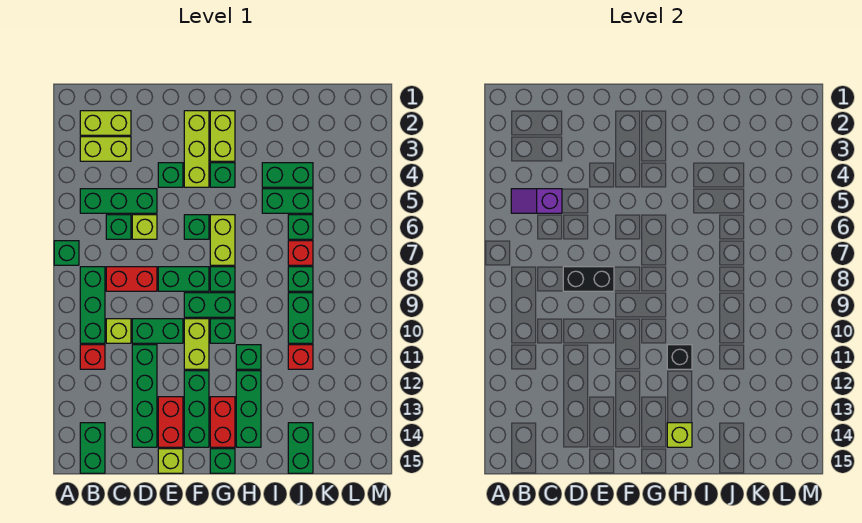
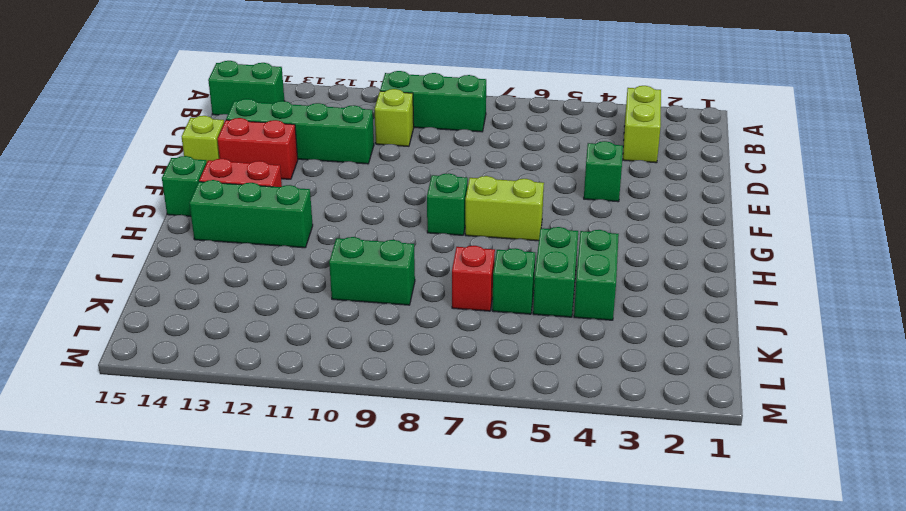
none -> green brick A7 level 1
none -> lime brick B2:C2 level 1
none -> green brick B5:D5 level 1
none -> red brick B11 level 1

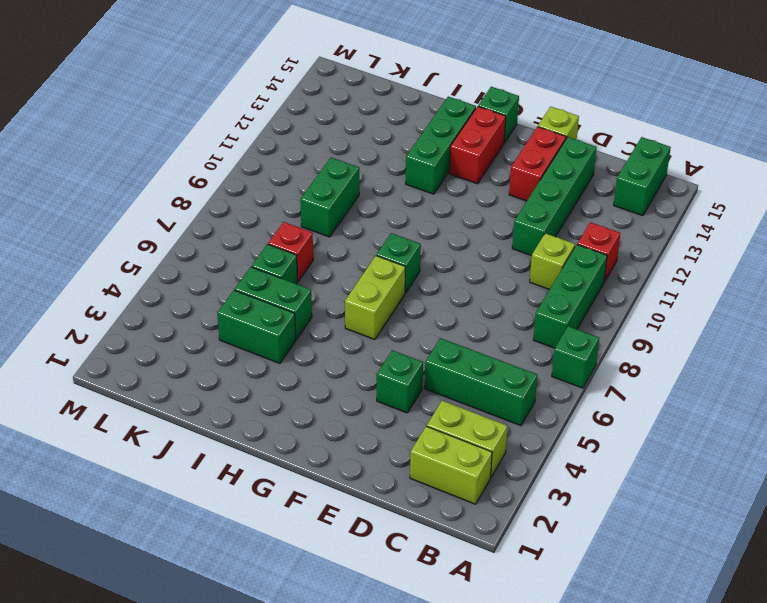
none -> green brick C6 level 1
none -> red brick C8:D8 level 1
none -> lime brick D6 level 1
none -> green brick D10:E10 level 1

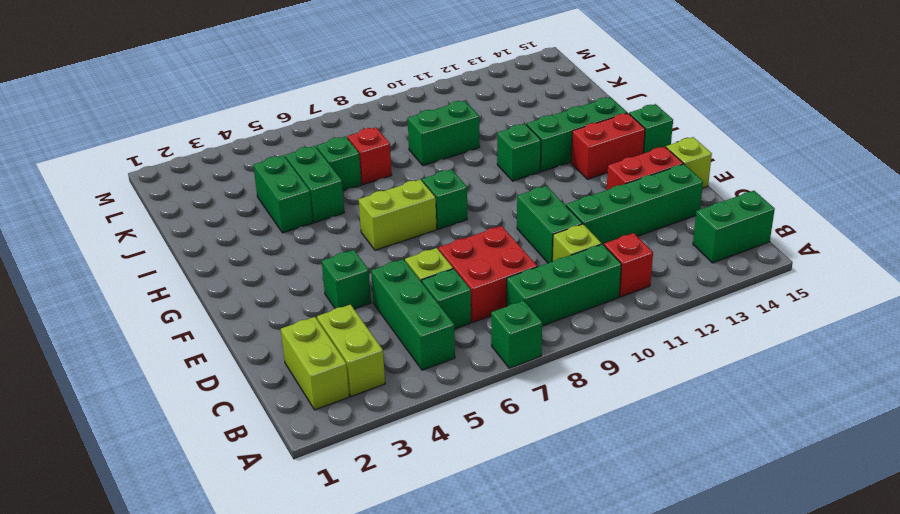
red brick C7:D8 level 1 -> red brick C8:D8 level 1
none -> green brick E8:F8 level 1
none -> lime brick F2:F4 level 1
none -> green brick F6 level 1
none -> green brick F9:G9 level 1

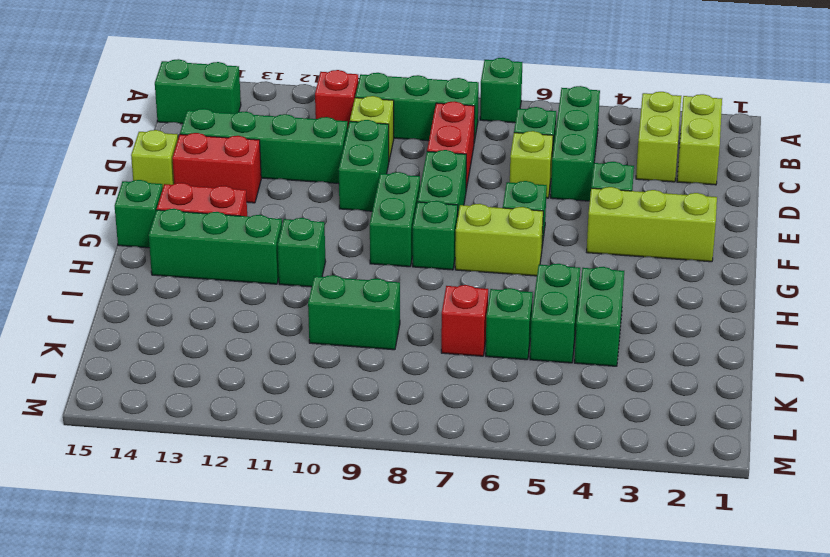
none -> lime brick F10:F11 level 1
none -> green brick F12:F14 level 1
none -> lime brick G2:G3 level 1
none -> green brick G4 level 1

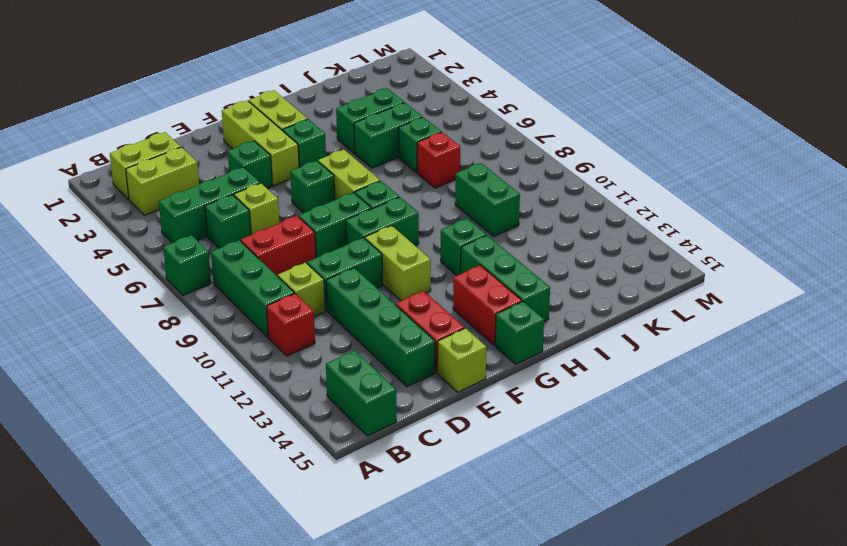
none -> green brick F12:F14 level 1
none -> green brick G10 level 1
none -> green brick J8 level 1
none -> red brick J11 level 1

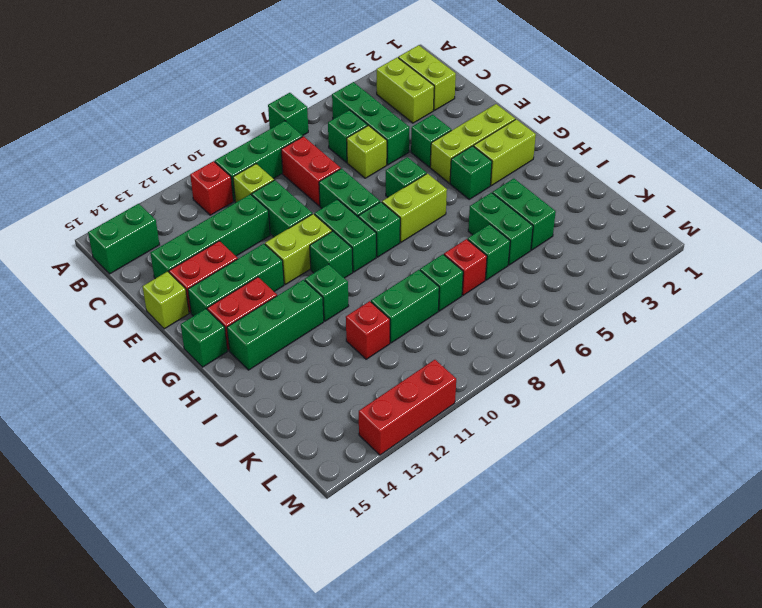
red brick M11:M13 level 1 -> none
none -> green brick J14:J15 level 1
none -> purple slope B5:C5 level 2 top C
none -> black brick D8:E8 level 2
none -> black brick H11 level 2

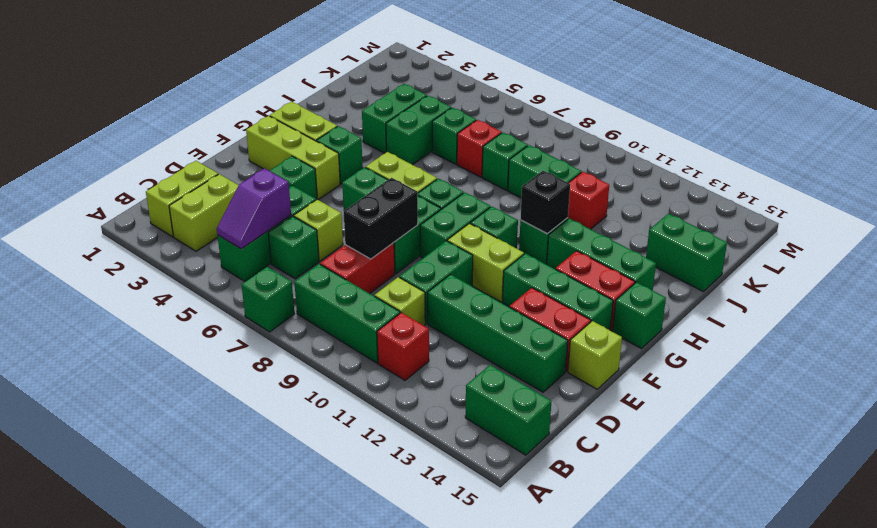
none -> lime brick H14 level 2

